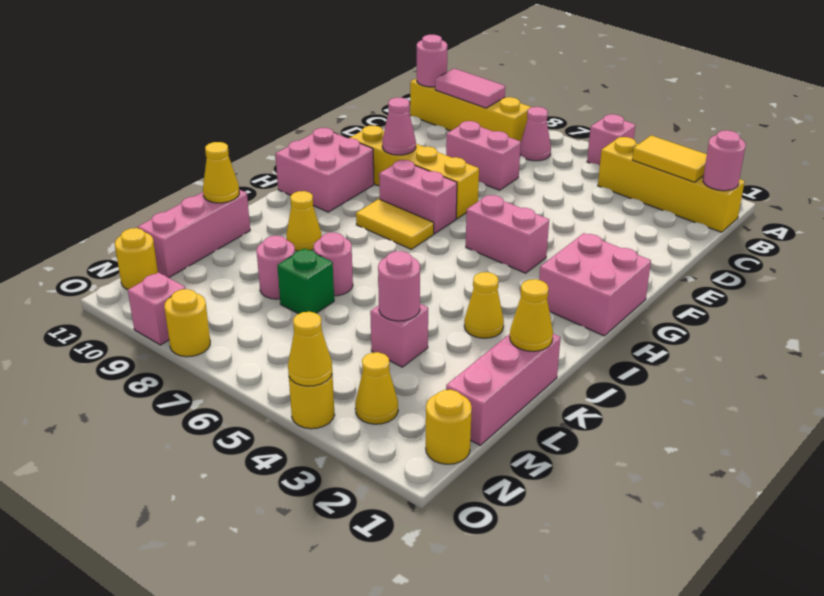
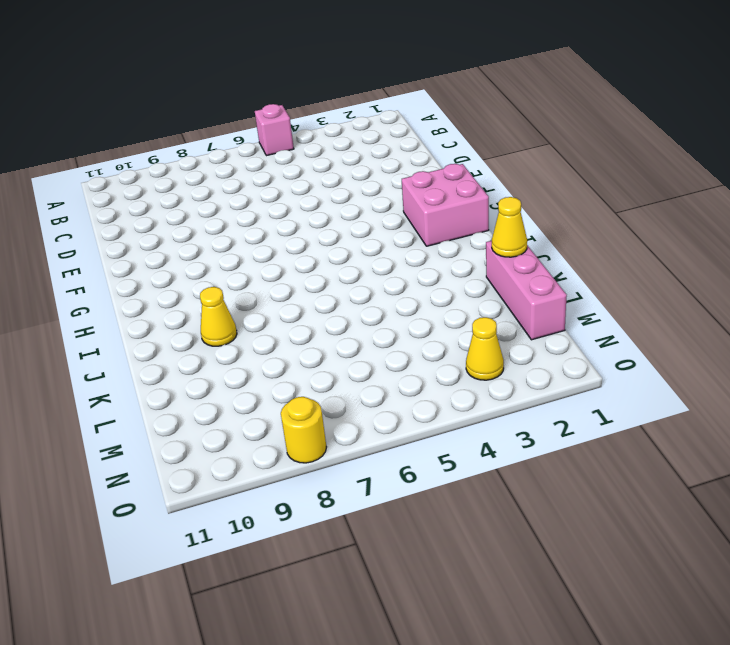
none -> yellow brick B1:B4 level 1
none -> pink cone B7 level 1
none -> yellow brick B8:B11 level 1
none -> pink brick D7:D8 level 1

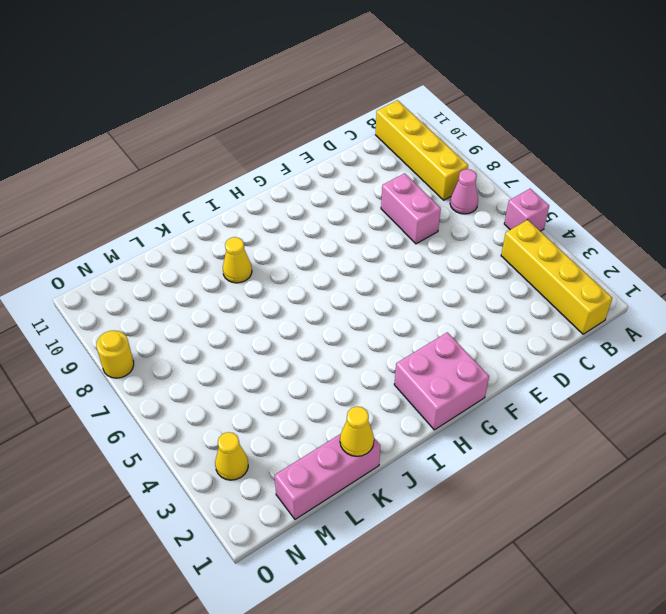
none -> yellow brick F7:F10 level 1
none -> pink brick G4:G5 level 1
none -> pink brick G7:G8 level 1
none -> pink brick G10:H11 level 1

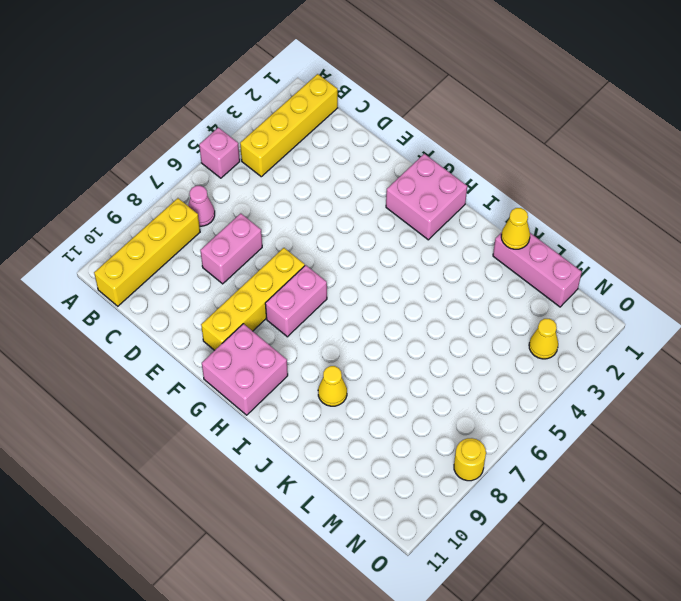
none -> pink brick G4:G5 level 1
none -> yellow tile H7:H8 level 1
none -> yellow cone J3 level 1
none -> pink round brick K7 level 1

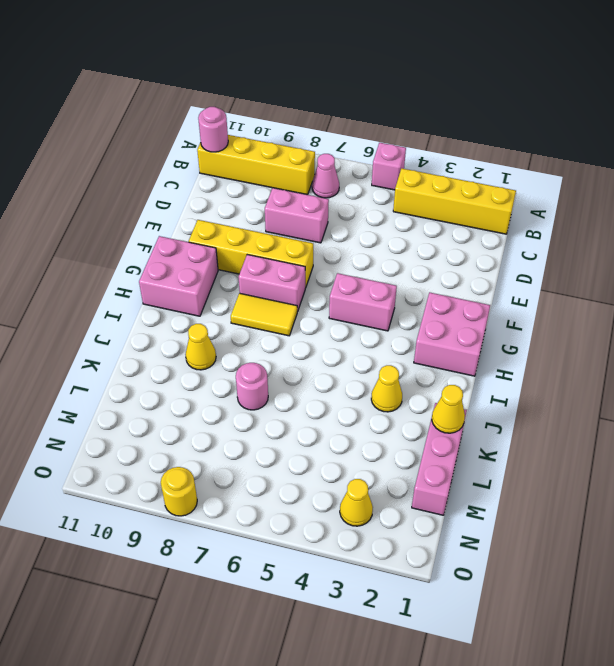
none -> pink brick K11:M11 level 1
none -> pink brick L4 level 1
none -> green brick L7 level 1
none -> pink round brick L8 level 1

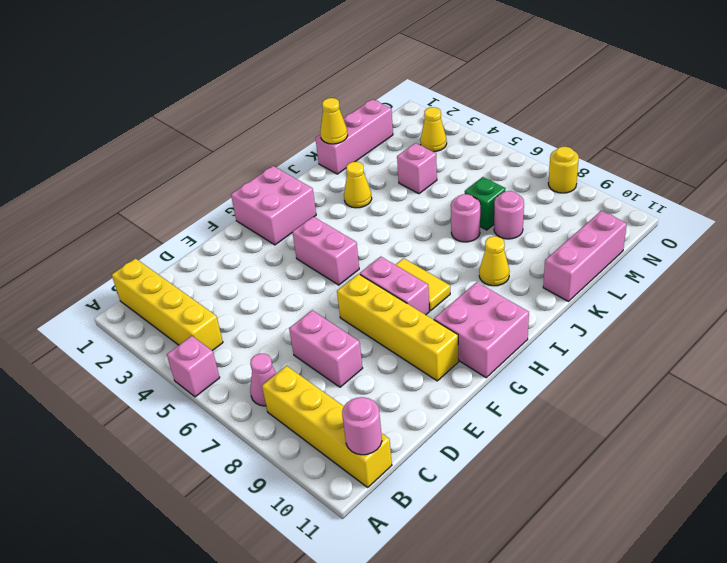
none -> yellow round brick N1 level 1
none -> yellow round brick N11 level 1
none -> yellow round brick O4 level 1
none -> pink brick O9 level 1

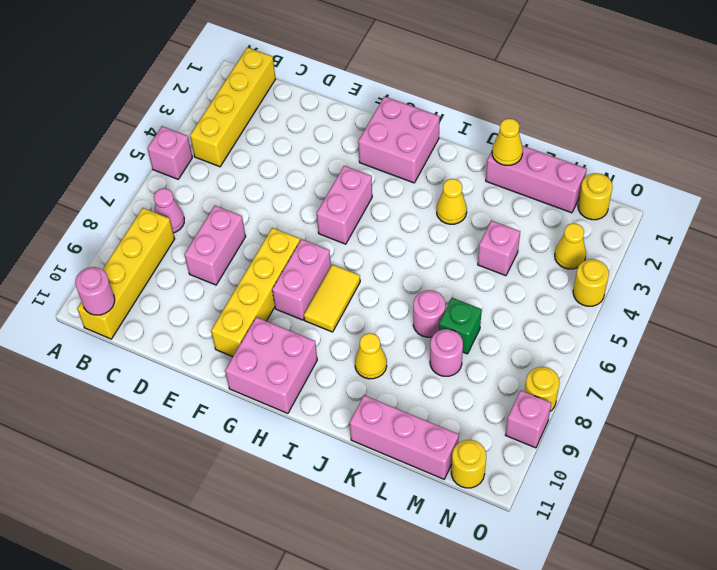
none -> pink round brick B1 level 2
none -> yellow tile B2:B3 level 2
none -> pink tile B9:B10 level 2
none -> pink cone F9 level 2

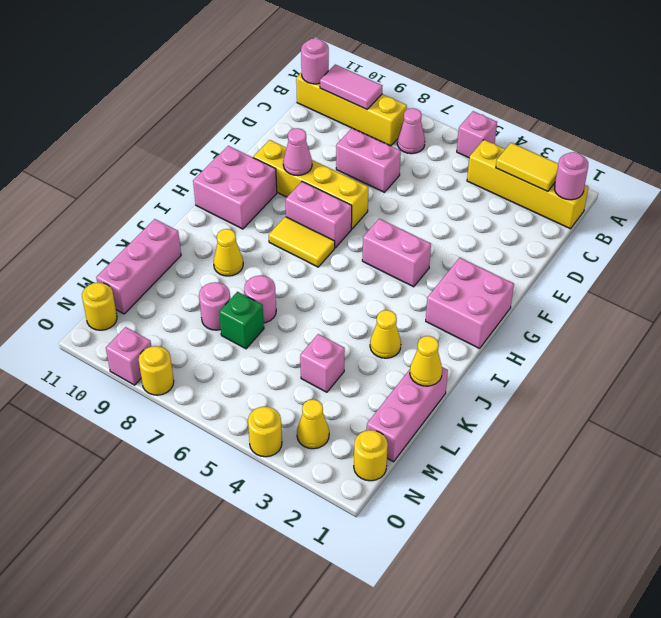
none -> yellow cone K11 level 2
none -> pink round brick L4 level 2
none -> yellow cone O4 level 2

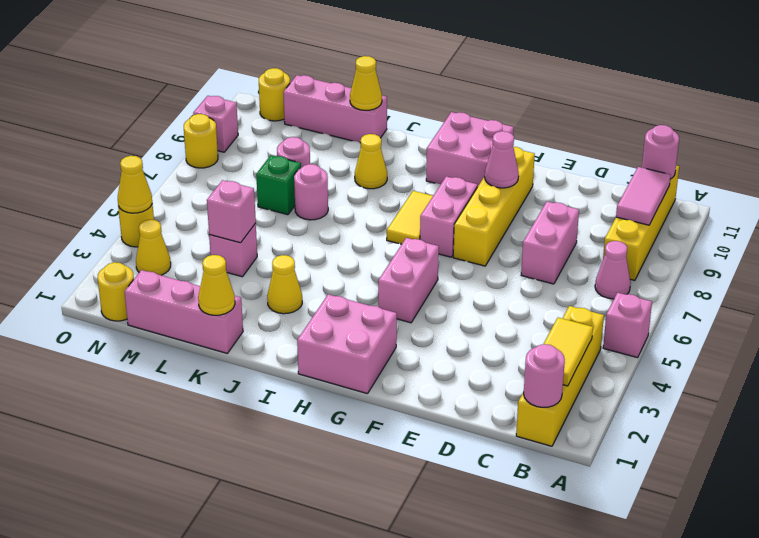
pink brick L4 level 2 -> pink round brick L4 level 2

